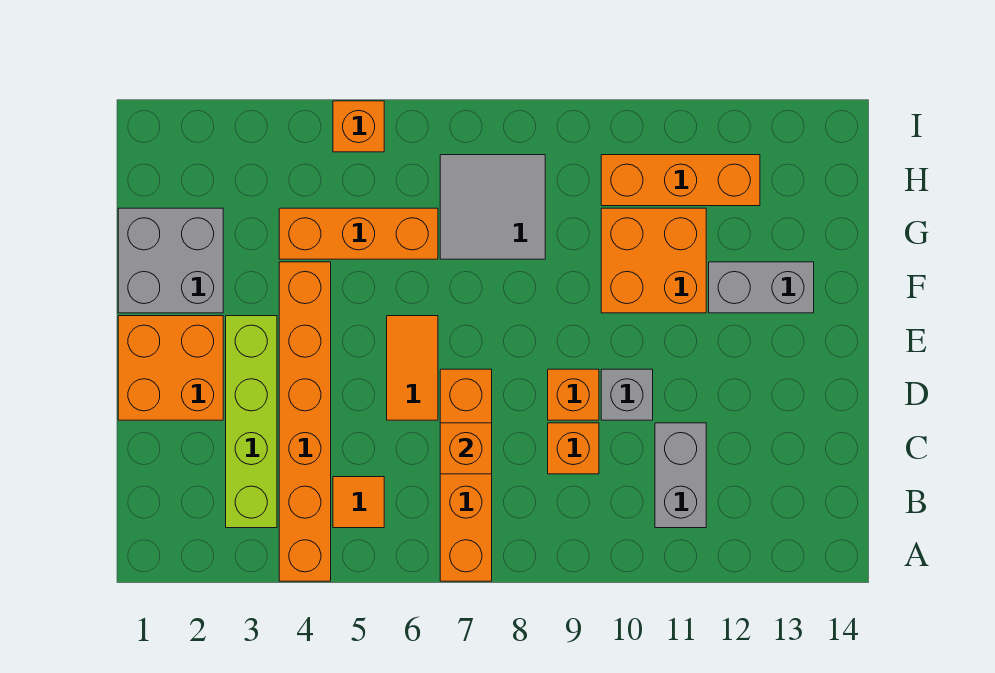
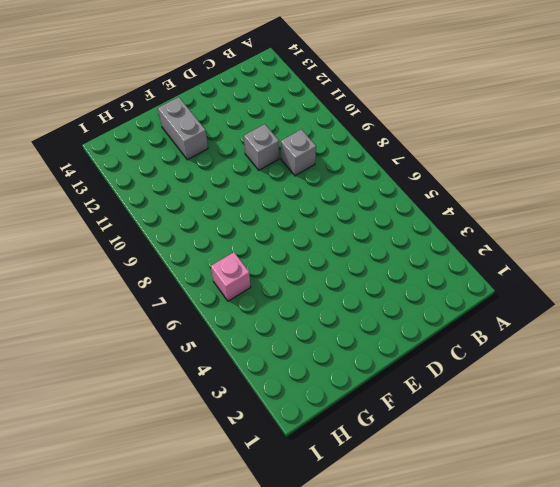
grey brick C9 level 1 -> orange brick C9 level 1
pink brick H6 level 1 -> none
none -> orange brick A4:F4 level 1
none -> orange brick A7:D7 level 1
none -> lime brick B3:E3 level 1

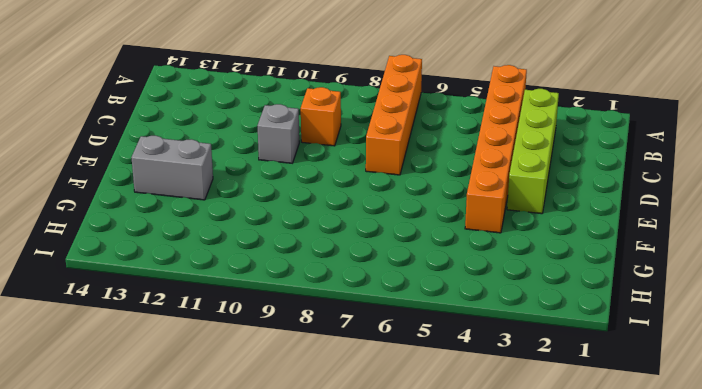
none -> orange tile B5 level 1
none -> grey brick B11:C11 level 1
none -> orange brick D1:E2 level 1

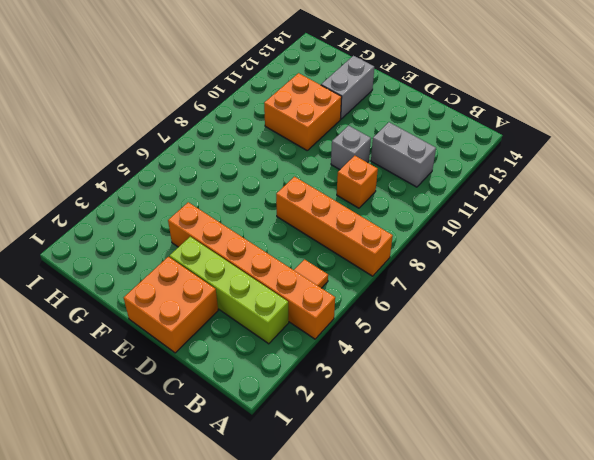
none -> orange tile D6:E6 level 1
none -> orange brick D9 level 1
none -> grey brick F1:G2 level 1

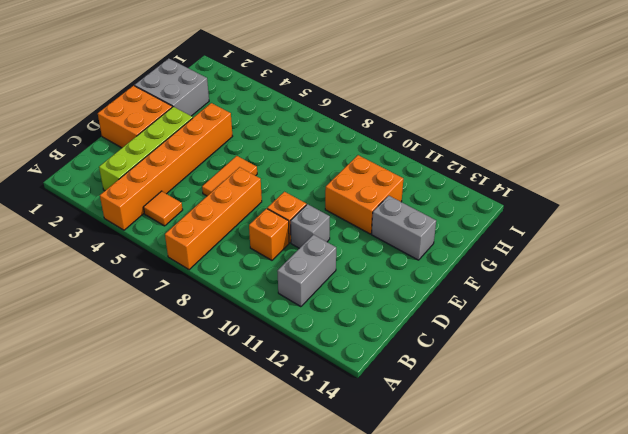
none -> orange brick G4:G6 level 1
none -> grey tile G7:H8 level 1
none -> orange brick H10:H12 level 1

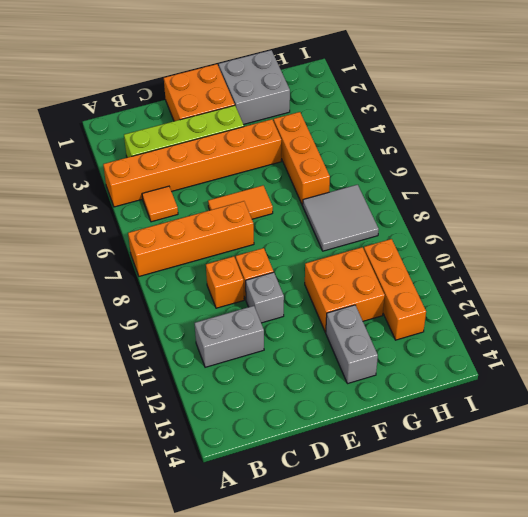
none -> orange brick I5 level 1
none -> orange brick C7 level 2

